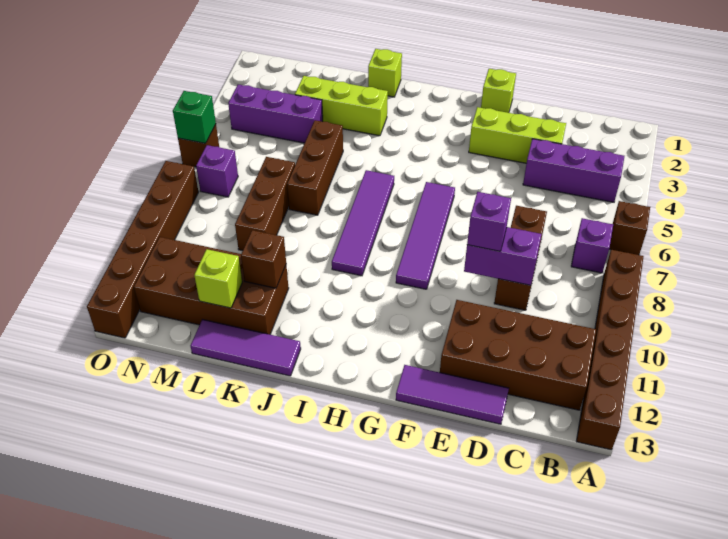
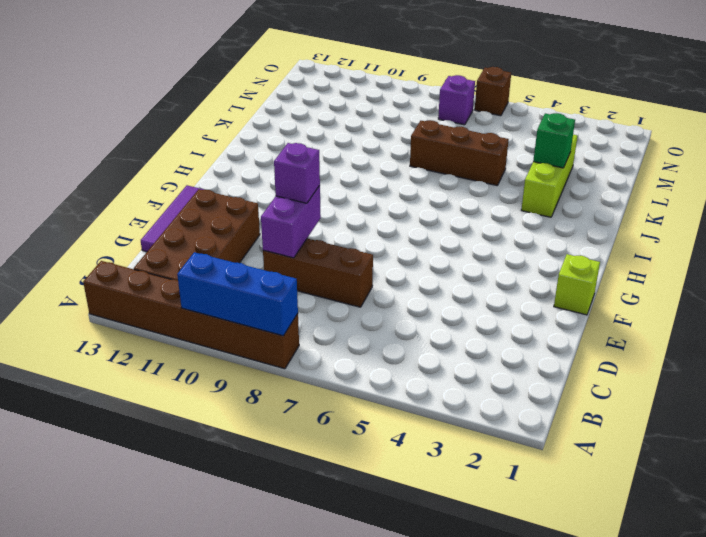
blue brick A8:A10 level 2 -> none
green brick K3 level 2 -> green brick O6 level 2
none -> brown brick A6 level 1
none -> purple brick B4:D4 level 1
none -> purple brick B7 level 1

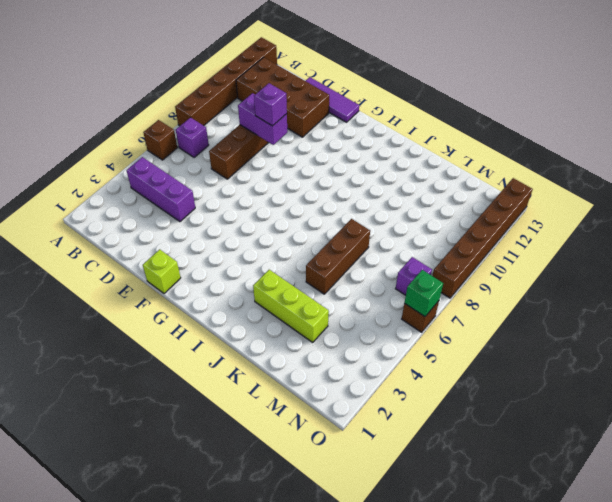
none -> lime brick D3:F3 level 1
none -> purple tile G6:G9 level 1
none -> purple tile I6:I9 level 1

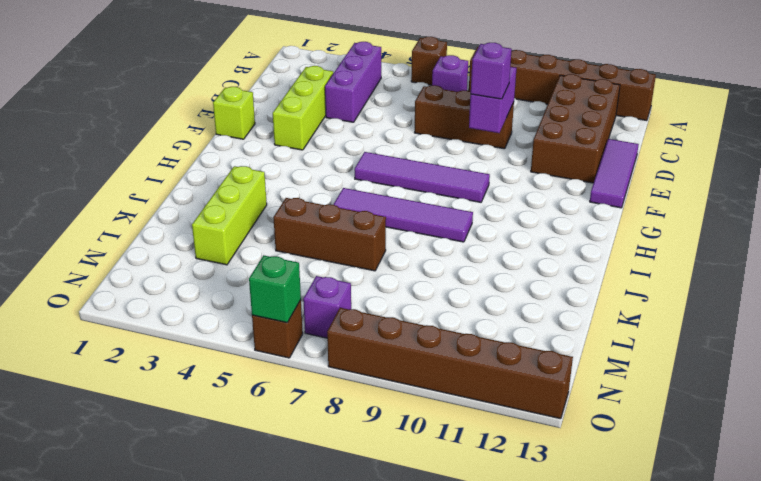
none -> lime brick J1 level 1
none -> purple tile J13:L13 level 1
none -> brown brick K11:N12 level 1

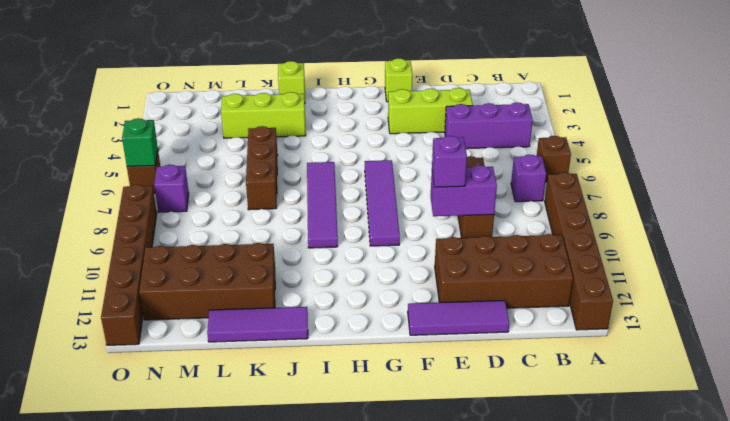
none -> purple brick L4:N4 level 1
none -> brown brick L7:L9 level 1
none -> brown brick K11 level 2

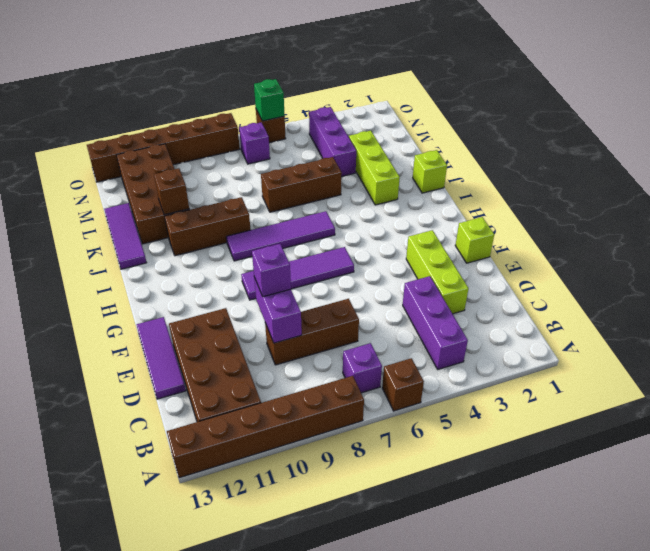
brown brick J9:J11 level 1 -> brown brick L7:L9 level 1
none -> lime brick L12 level 2

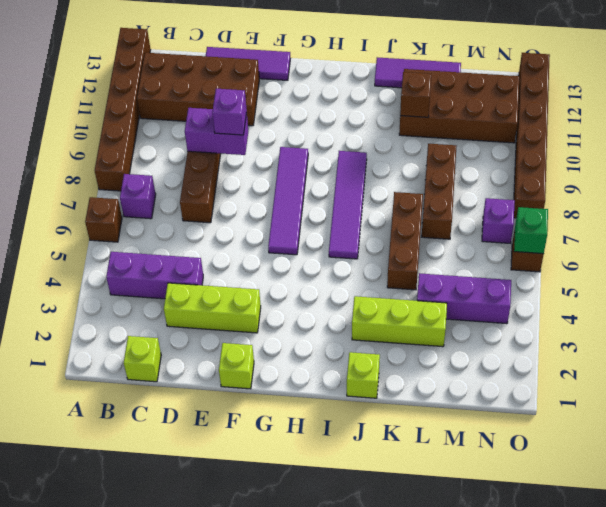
lime brick C1 level 1 -> lime brick L12 level 2

